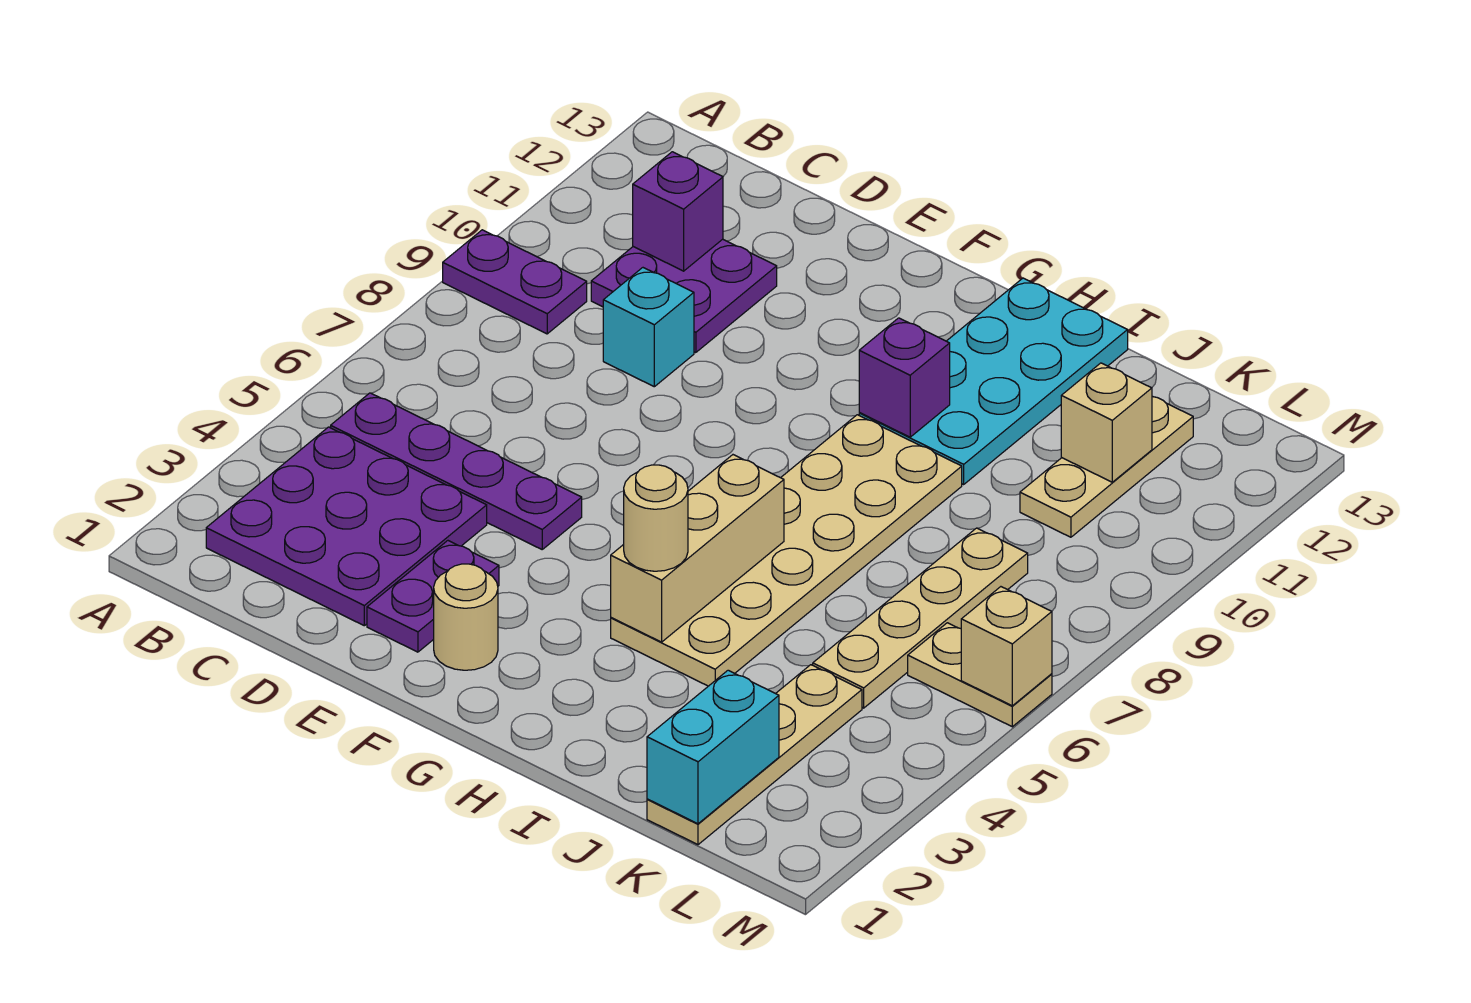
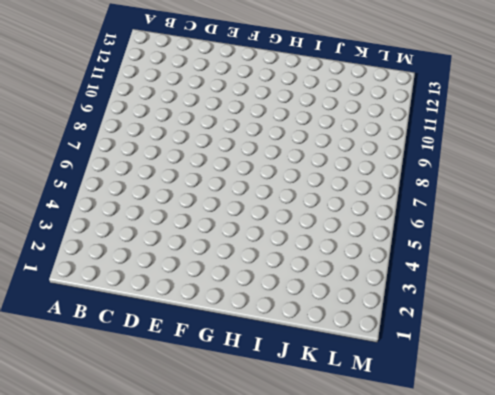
none -> purple plate A9:B9 level 1
none -> purple plate B2:D4 level 1
none -> purple plate B5:E5 level 1

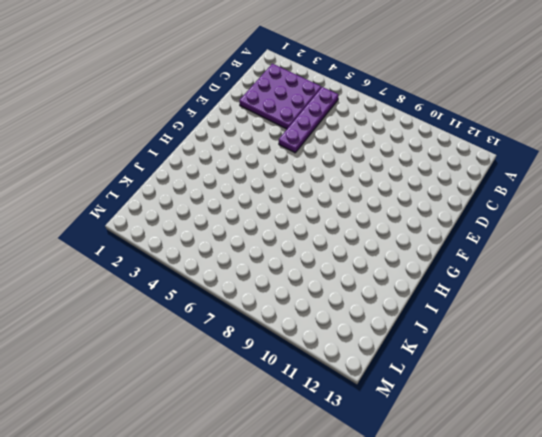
none -> purple plate A9:B9 level 1
none -> purple plate C10:D11 level 1
none -> cyan brick D9 level 1

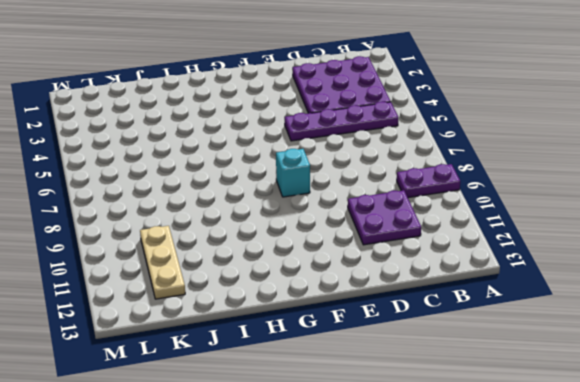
cyan brick F8 level 1 -> cyan brick D9 level 1
none -> purple plate E2:E3 level 1
none -> tan round brick F2 level 1
none -> tan plate H4:I9 level 1

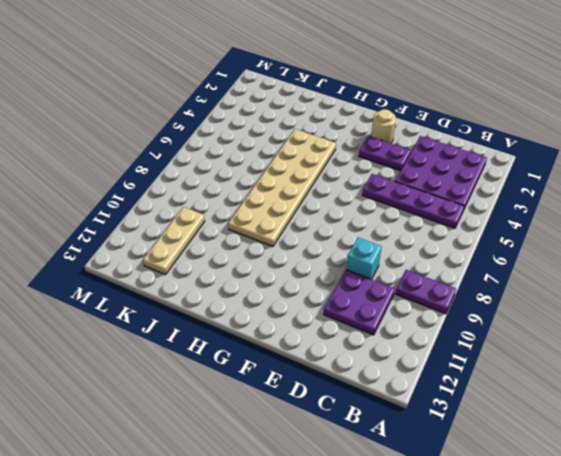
purple plate E3:F3 level 1 -> purple plate E2:E3 level 1
none -> cyan plate H10:I13 level 1
none -> tan plate K1:K4 level 1
none -> tan plate K5:K8 level 1

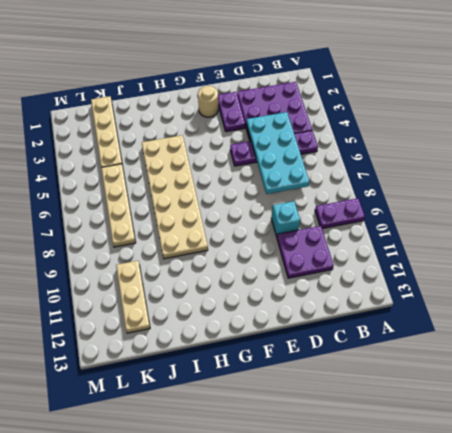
cyan plate C4:D7 level 2 -> cyan plate H10:I13 level 1
none -> tan plate L6:M6 level 1
none -> purple brick C11 level 2
none -> tan brick H4:H6 level 2

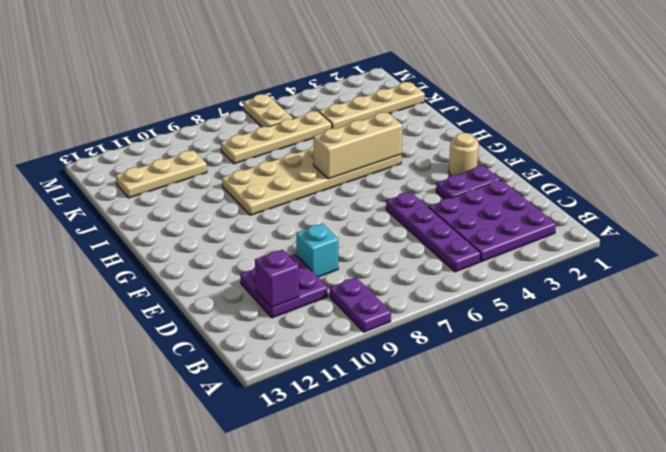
none -> cyan plate H10:I13 level 1
none -> purple brick H10 level 2
none -> cyan brick K1:K2 level 2

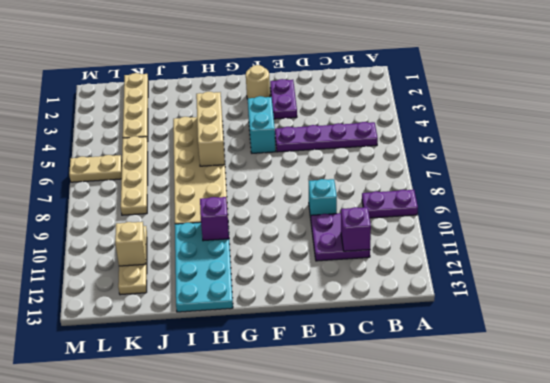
cyan brick F4:F5 level 1 -> cyan brick K1:K2 level 2
none -> purple plate B2:D4 level 1
none -> tan brick M6 level 2
none -> tan round brick H4 level 3

